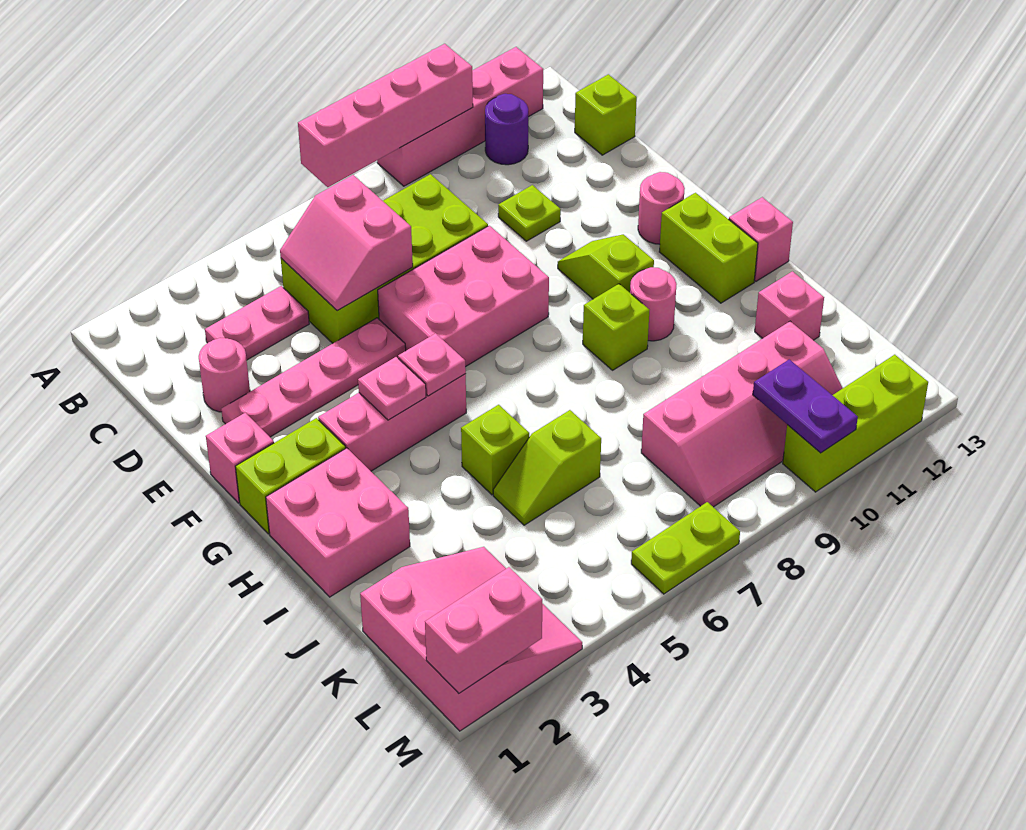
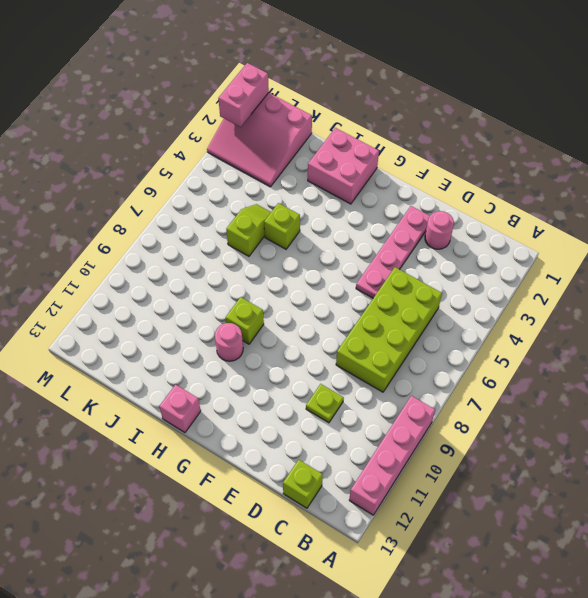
none -> purple round brick B11 level 1
none -> pink plate C3:C4 level 1
none -> pink brick E6:F8 level 1
none -> pink brick F1 level 1

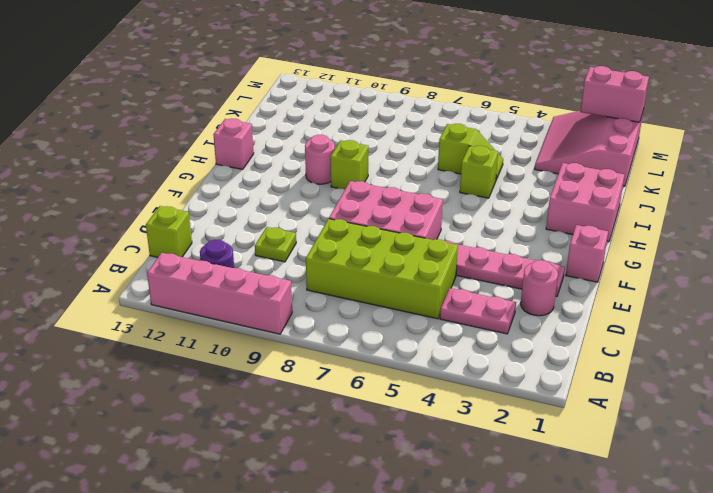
none -> lime slope F10:G10 level 1 top G
none -> pink round brick F12 level 1
none -> lime brick G1:G2 level 1
none -> pink brick G3:G5 level 1

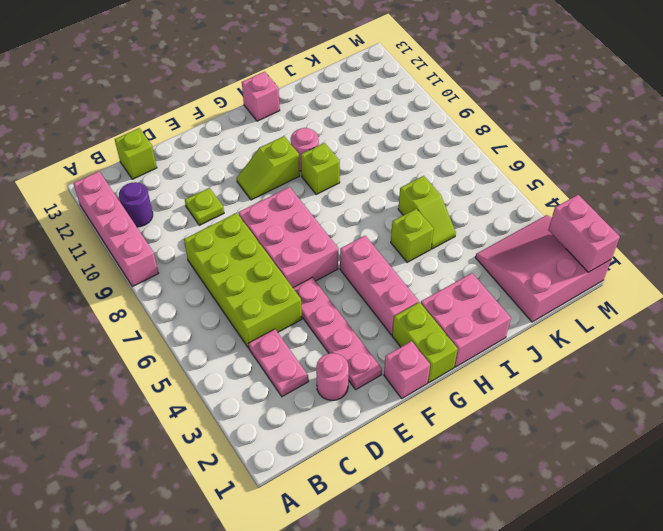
none -> pink round brick F12 level 1
none -> lime brick G12:H12 level 1
none -> pink brick J12 level 1
none -> pink slope K8:L11 level 1 top K

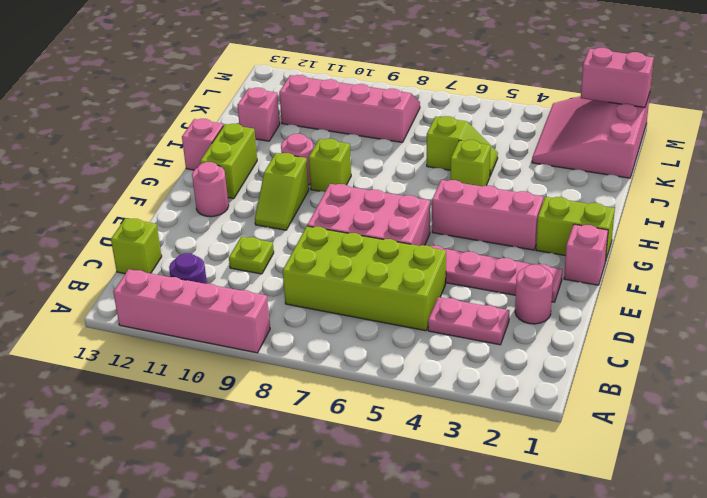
none -> pink brick H1:I2 level 1
none -> lime plate M6:M7 level 1
none -> lime brick M10:M12 level 1
none -> pink brick A7:A10 level 2

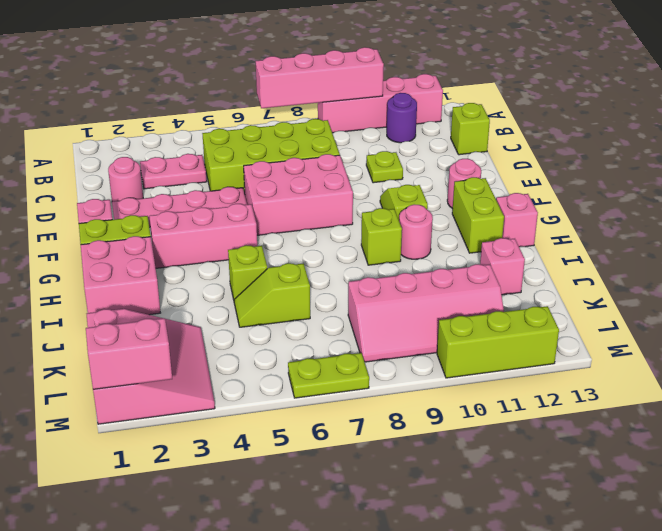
none -> pink slope C5:D6 level 2 top 6
none -> pink plate G4 level 2
none -> pink plate G5 level 2
none -> purple plate L10:M10 level 2

